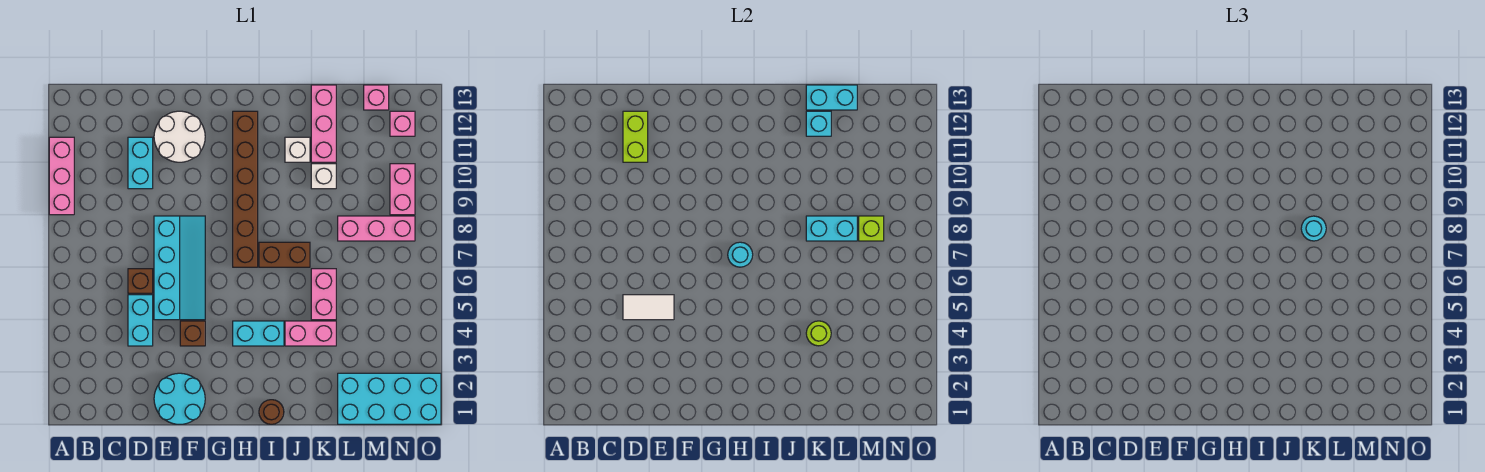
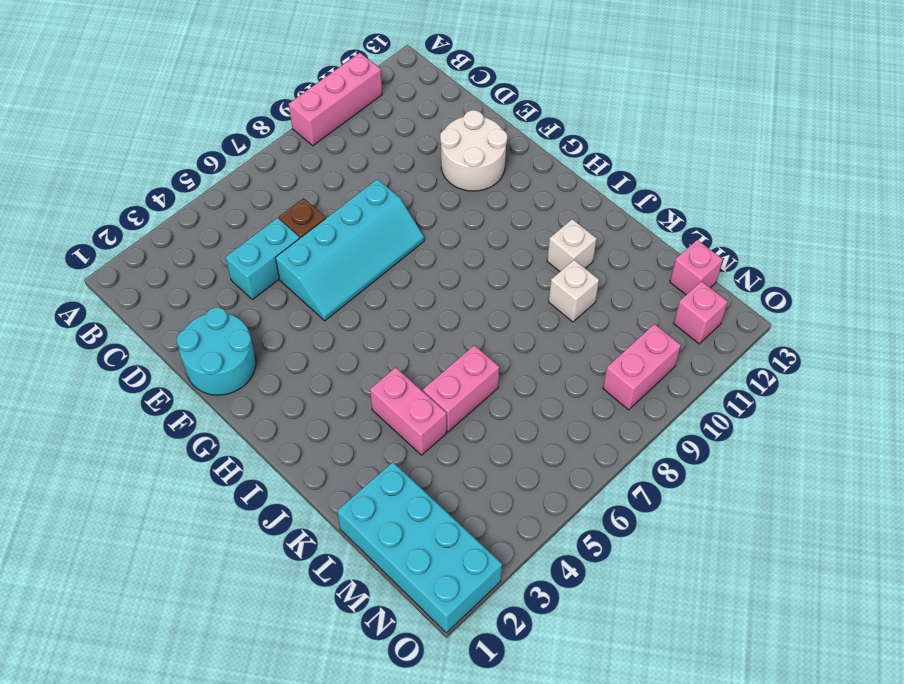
none -> cyan brick D10:D11 level 1
none -> brown brick F4 level 1
none -> cyan brick H4:I4 level 1
none -> brown brick H7:H12 level 1

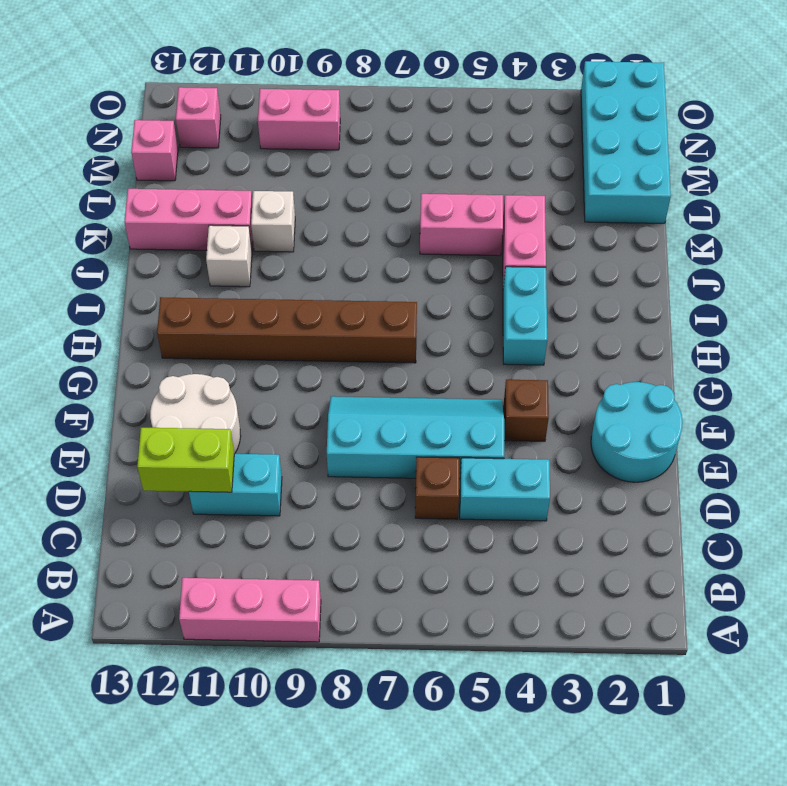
none -> brown round brick I1 level 1
none -> brown brick I7:J7 level 1
none -> pink brick L8:N8 level 1
none -> white tile D5:E5 level 2

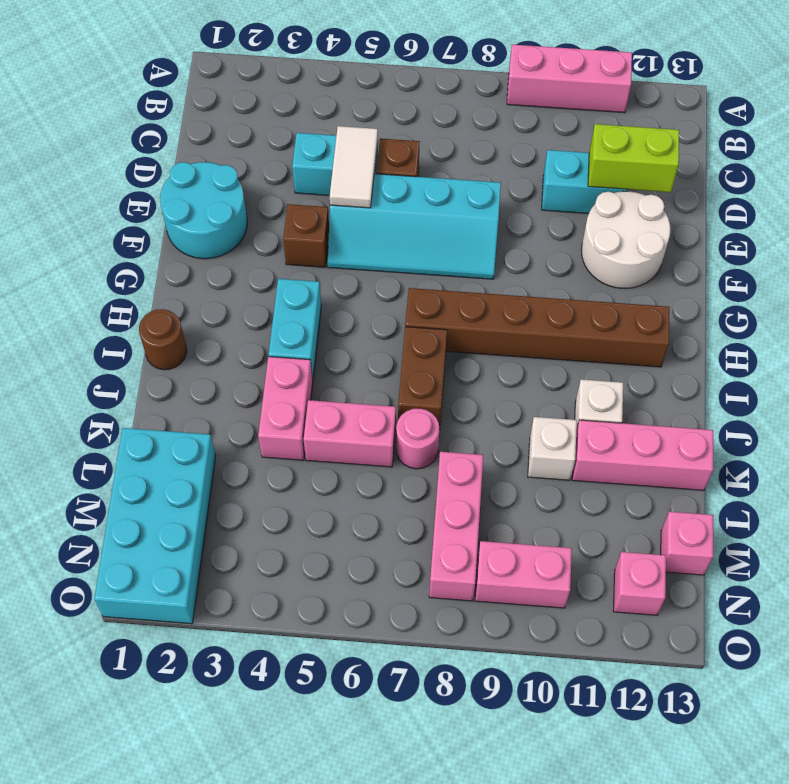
pink round brick K7 level 1 -> none
none -> cyan round brick H7 level 2
none -> lime round brick K4 level 2
none -> cyan brick K8:L8 level 2
none -> cyan brick K12 level 2

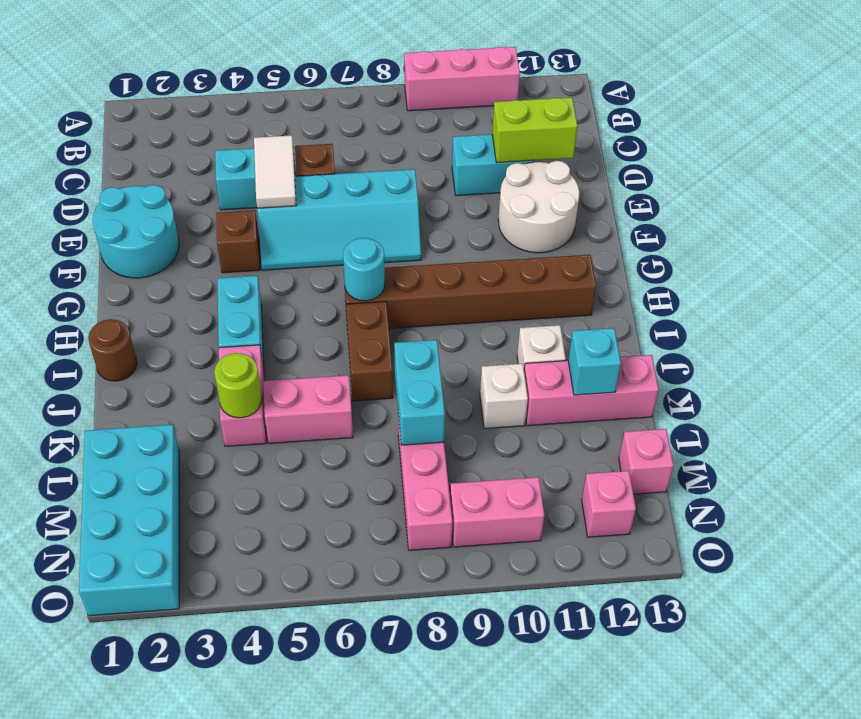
none -> cyan brick K13:L13 level 2
none -> lime brick M8 level 2
none -> cyan round brick K8 level 3

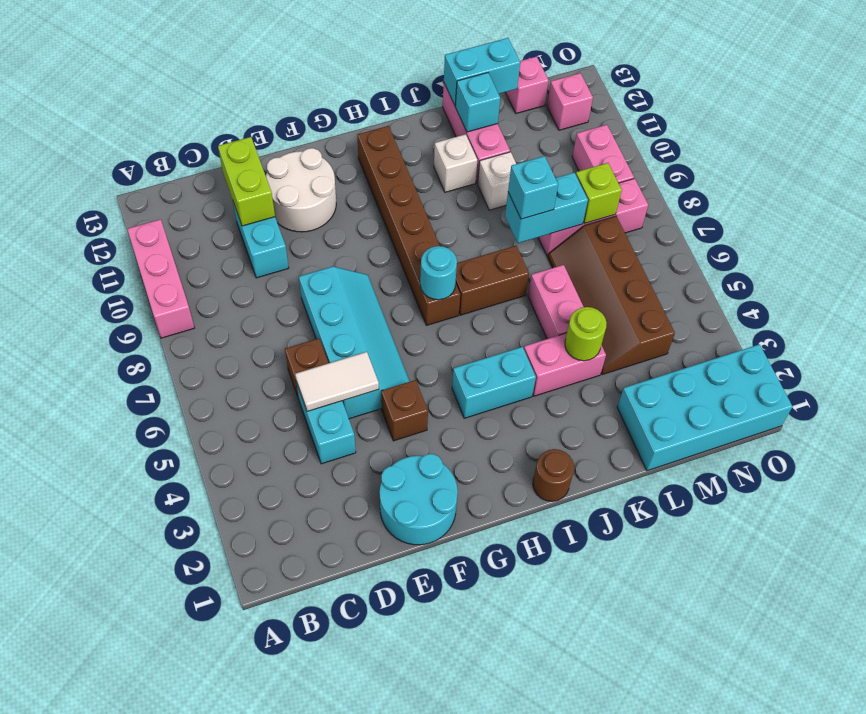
cyan brick K8 level 3 -> cyan round brick K8 level 3
brown slope L4:M7 level 1 top M -> none

